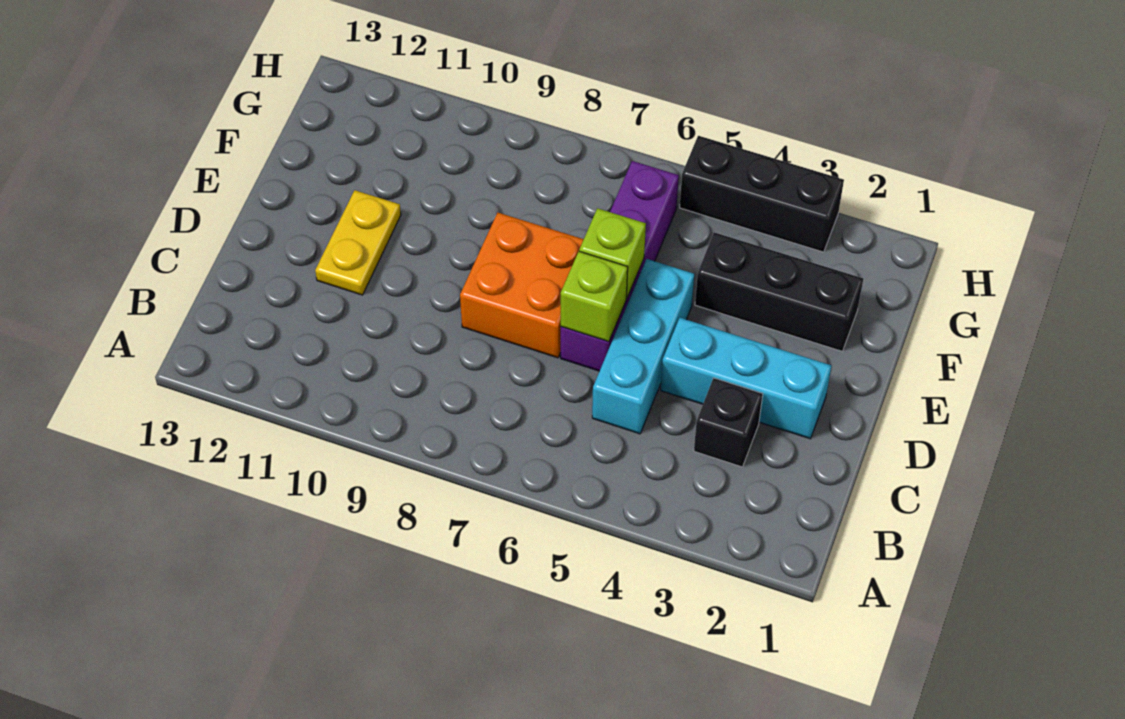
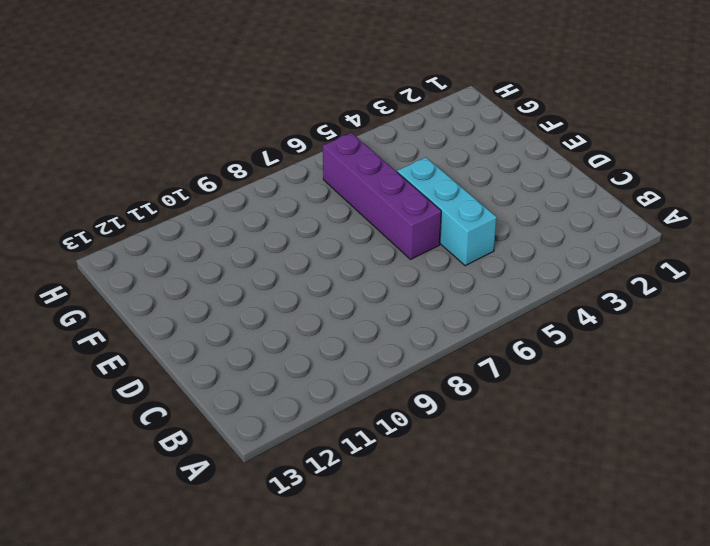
none -> black brick C3 level 1
none -> cyan brick D2:D4 level 1

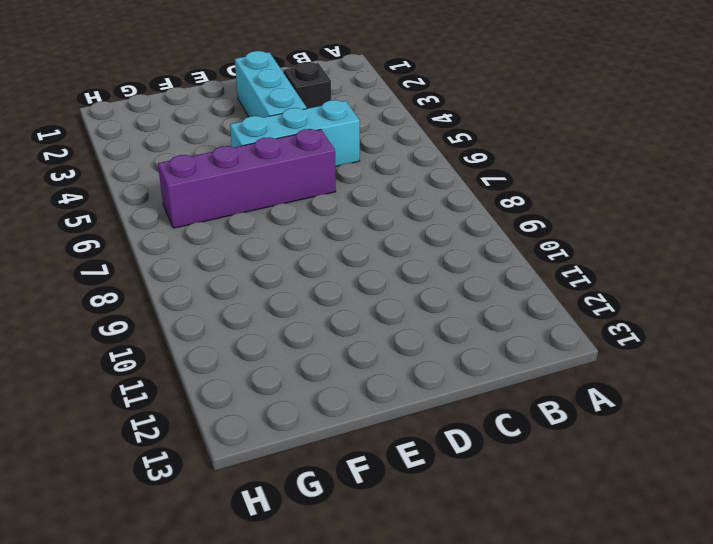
none -> orange brick D7:E8 level 1
none -> yellow plate D11:E11 level 1

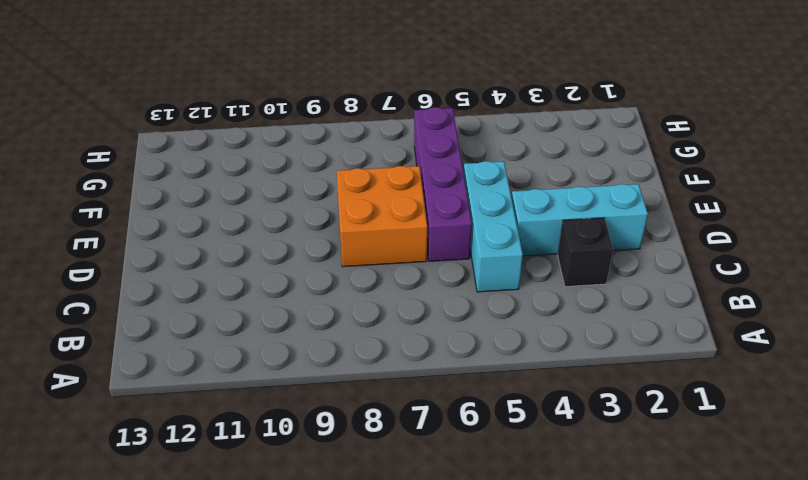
none -> yellow plate D11:E11 level 1
none -> black brick F2:F4 level 1

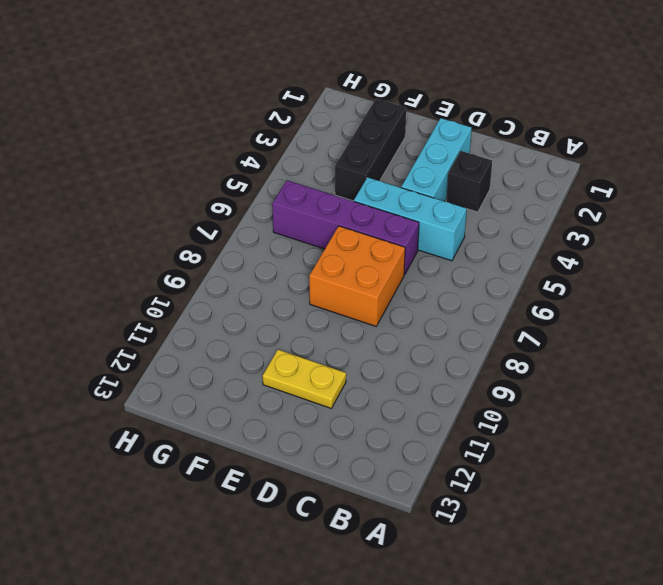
none -> black brick H3:H5 level 1
none -> lime brick D6 level 2

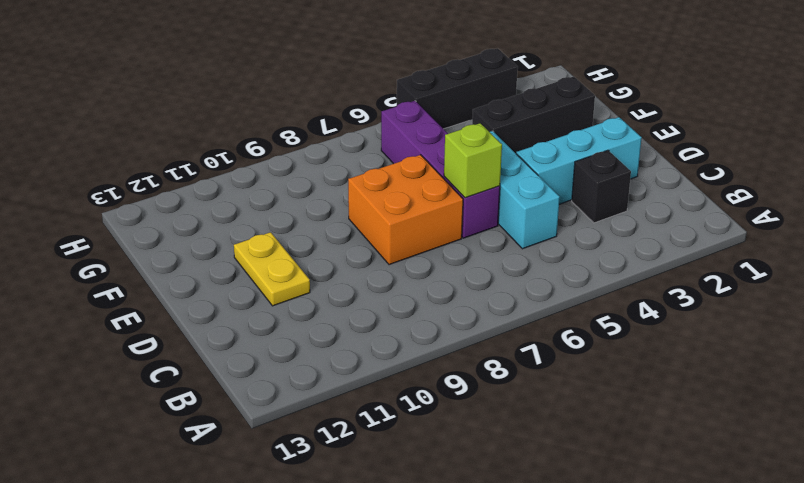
none -> lime brick E6 level 2

